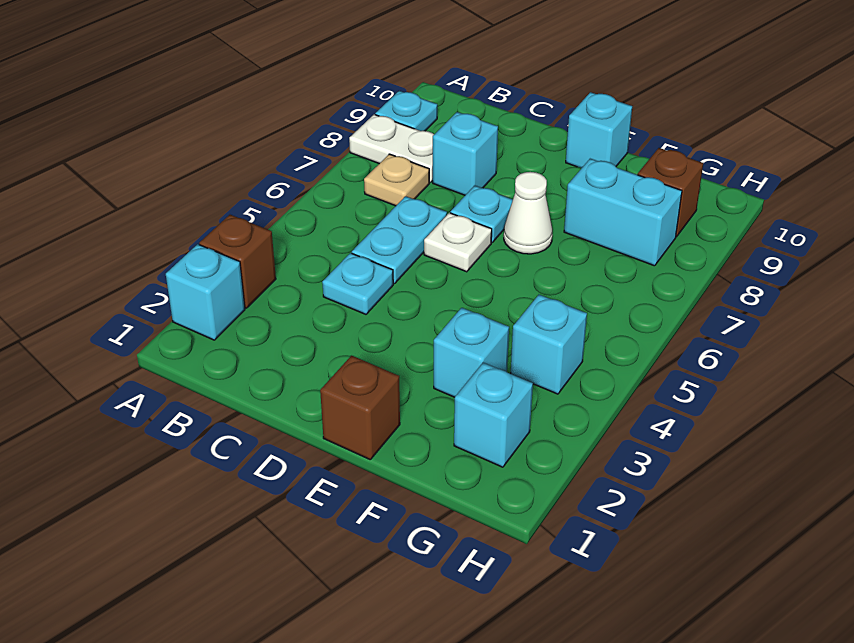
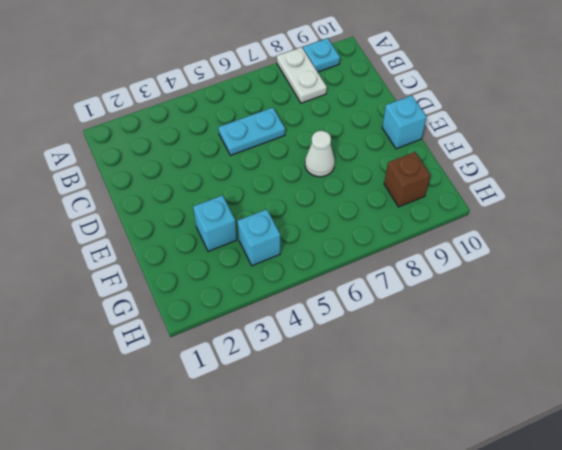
none -> cyan brick A2 level 1
none -> brown brick A3 level 1
none -> tan plate B7 level 1

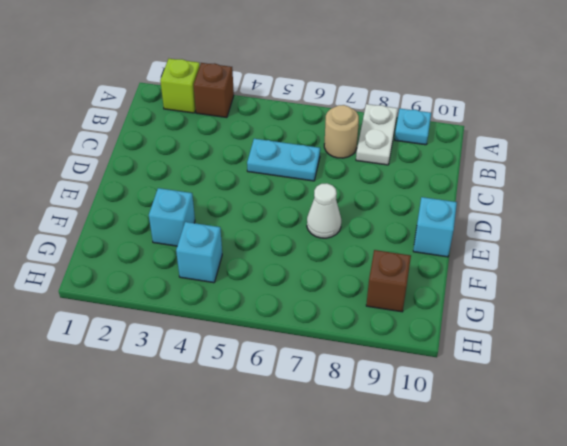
lime brick A2 level 1 -> cyan brick A2 level 1
tan round brick B7 level 1 -> tan plate B7 level 1
none -> cyan plate C4 level 1
none -> cyan brick C8 level 1
none -> white plate D6 level 1

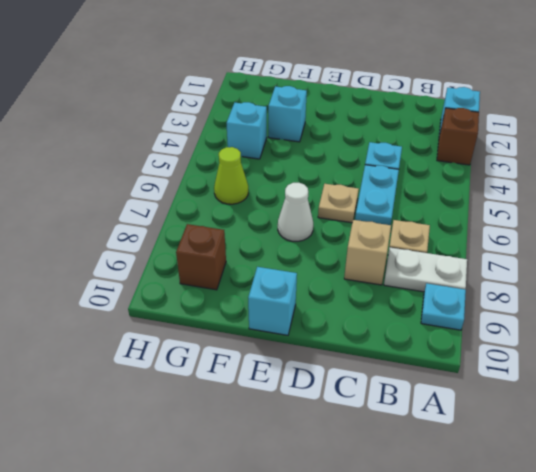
tan brick C8 level 1 -> cyan brick C8 level 1
tan plate D6 level 1 -> white plate D6 level 1
lime cone G6 level 1 -> none
none -> cyan plate D7 level 1
none -> brown brick E1 level 1
none -> cyan brick F8:G8 level 1

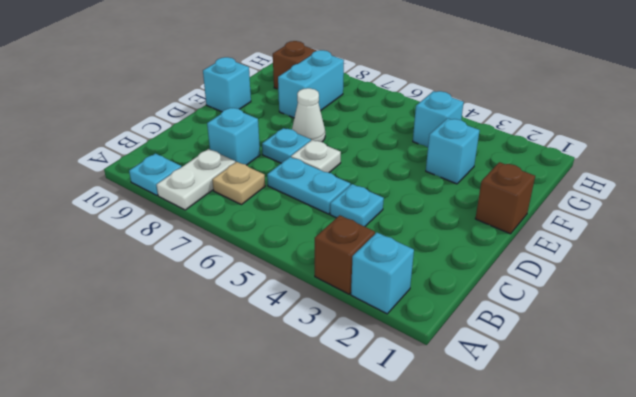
none -> cyan brick G2 level 1

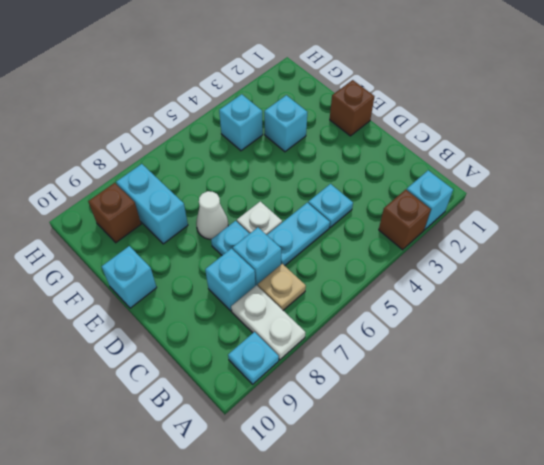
cyan brick C7 level 1 -> cyan brick G2 level 1

